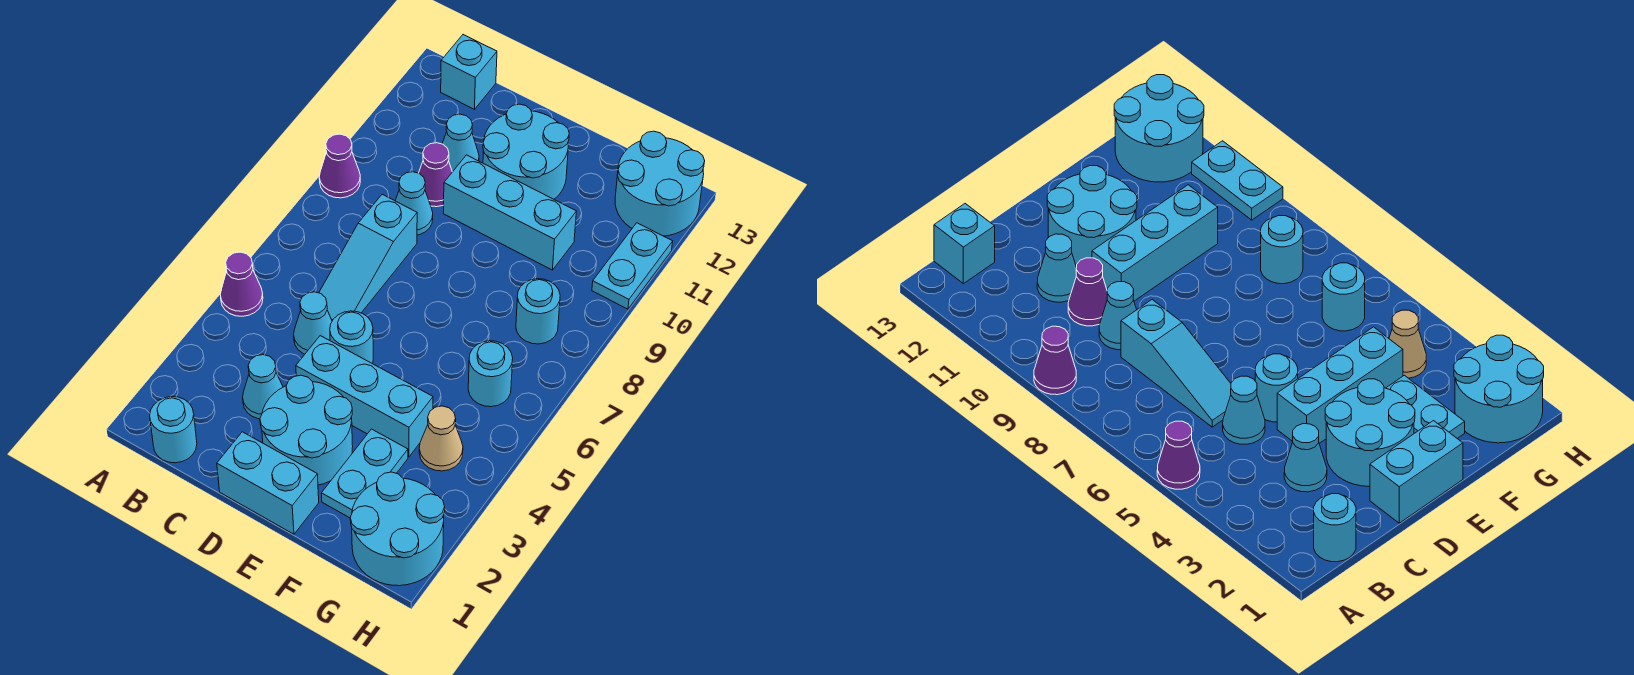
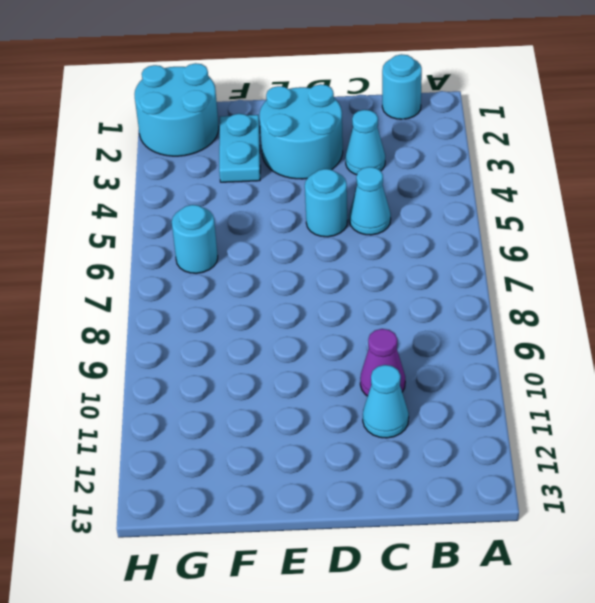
none -> purple cone A5 level 1
none -> purple cone A9 level 1
none -> cyan brick B13 level 1

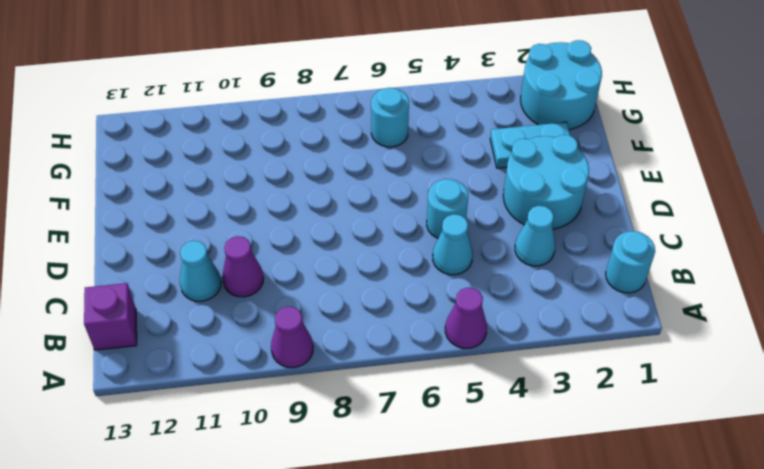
purple brick B13 level 1 -> cyan brick B13 level 1
none -> cyan slope C6:C8 level 1 top 8
none -> cyan cone C9 level 1
none -> cyan brick D1:E1 level 1

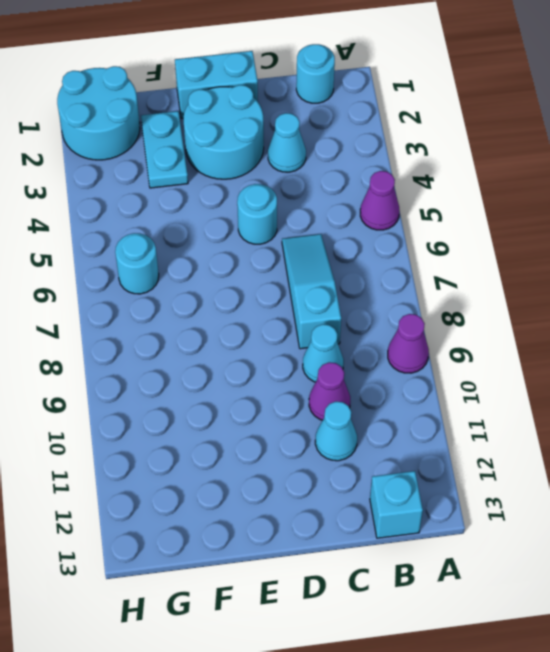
none -> cyan cone C5 level 1
none -> cyan brick D4:F4 level 1
none -> cyan brick D10:F10 level 1

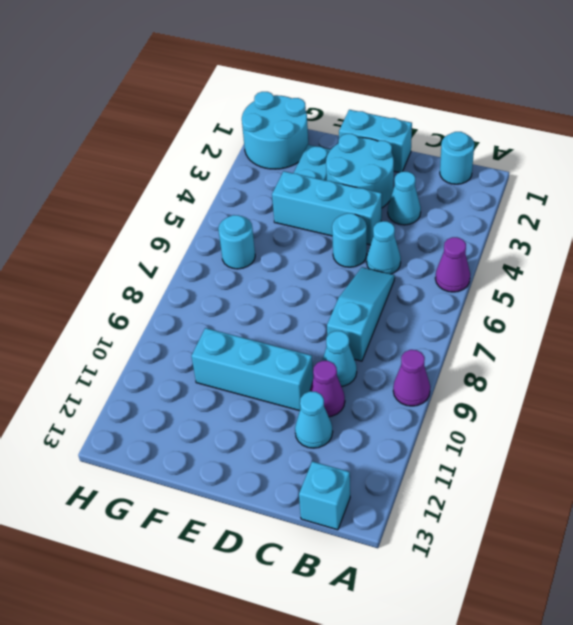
none -> cyan round brick D11:E12 level 1
none -> tan cone G4 level 1
none -> cyan round brick G8 level 1

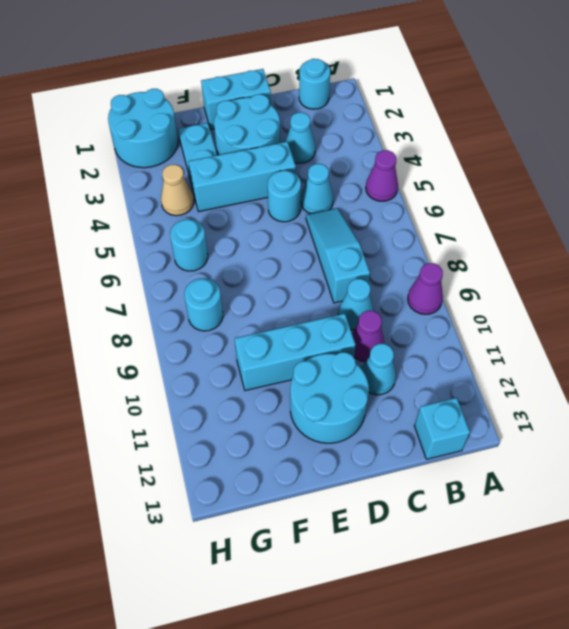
none -> cyan round brick G12:H13 level 1
none -> cyan plate H10:H11 level 1

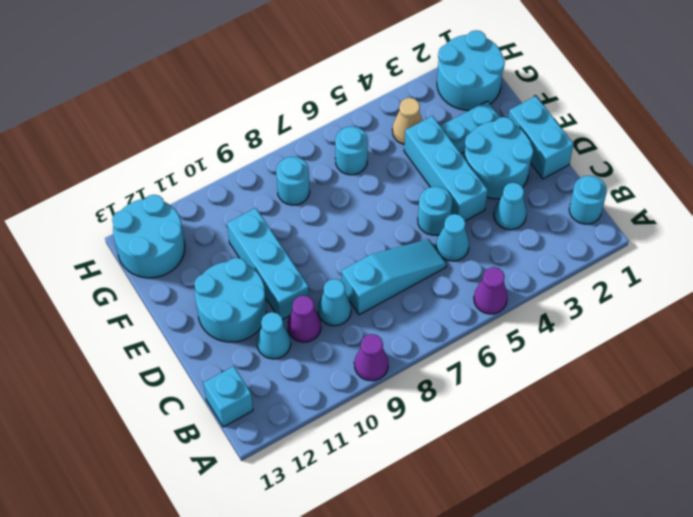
none -> cyan plate H10:H11 level 1

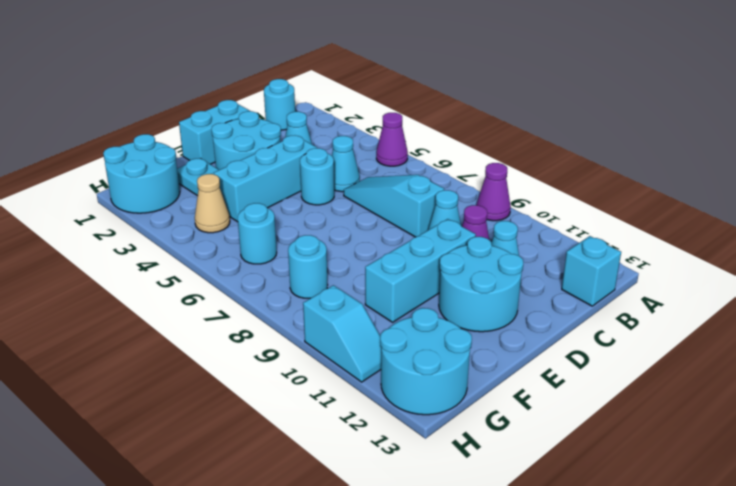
cyan slope H10:H11 level 1 top 10 -> cyan plate H10:H11 level 1

